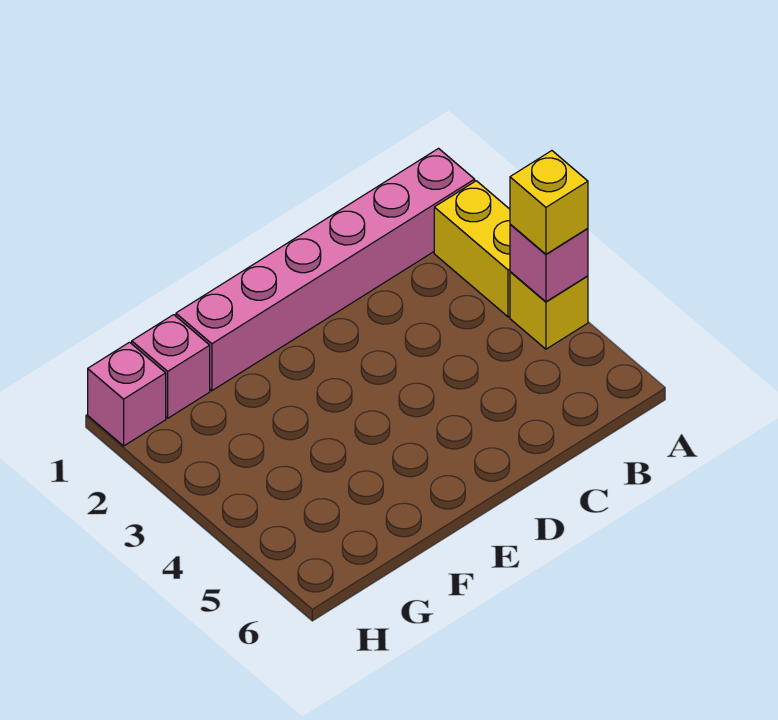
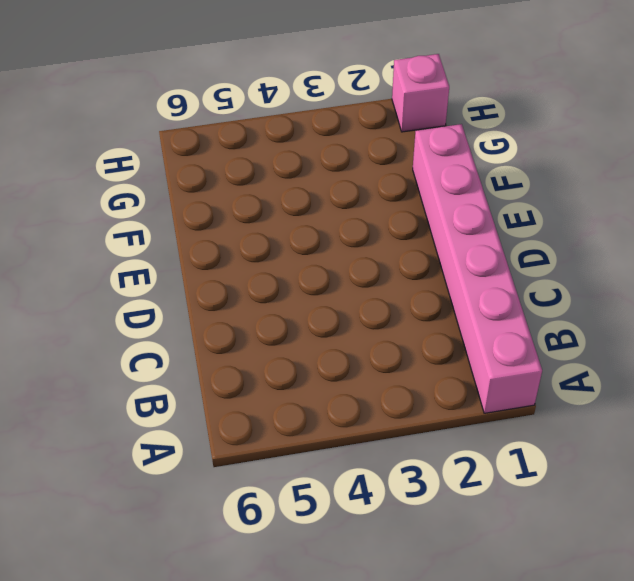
none -> yellow brick A2:A3 level 1
none -> yellow brick A4 level 1

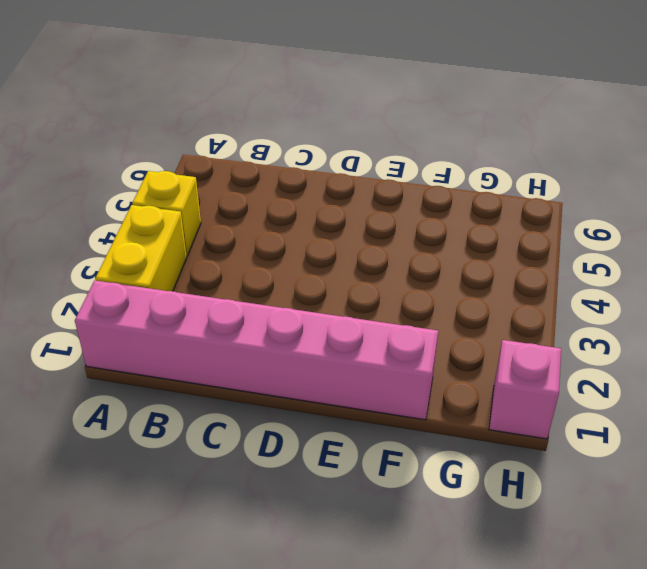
none -> pink brick G1 level 1
none -> pink brick A4 level 2

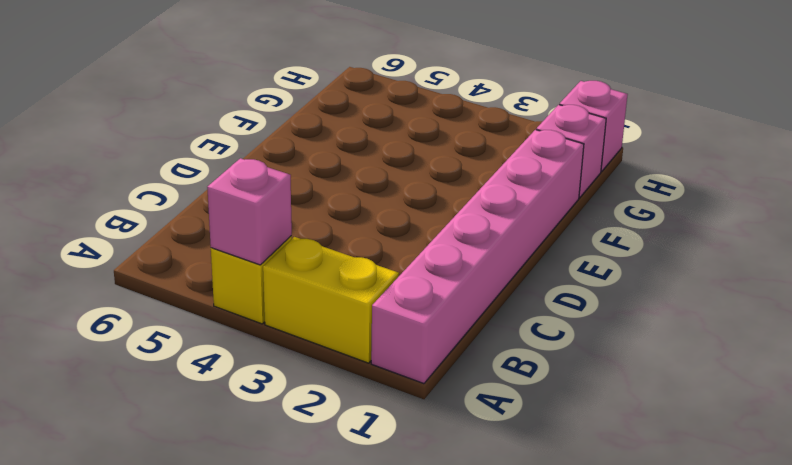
none -> yellow brick A4 level 3

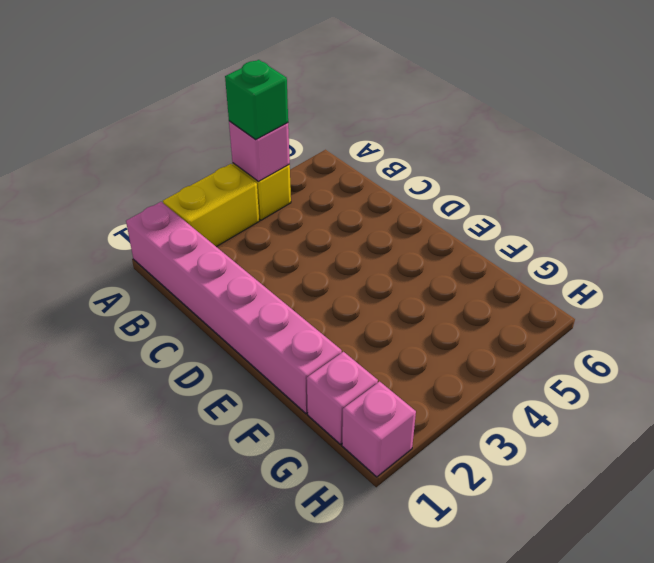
green brick A4 level 3 -> yellow brick A4 level 3

